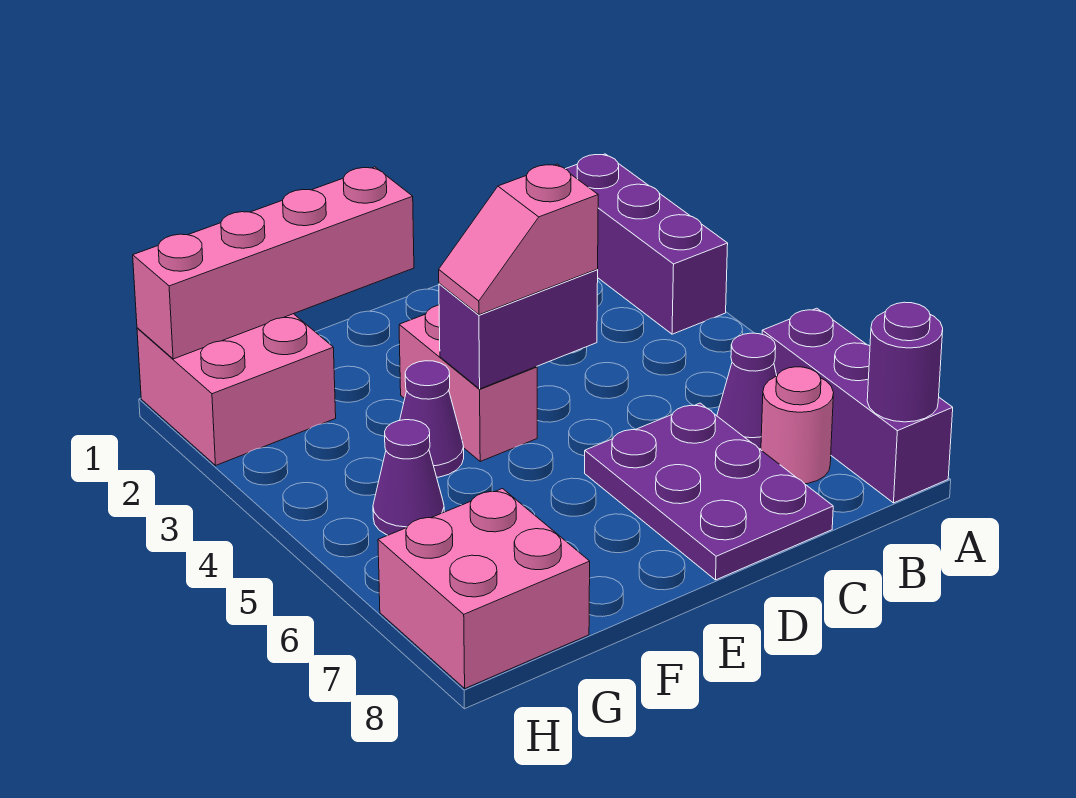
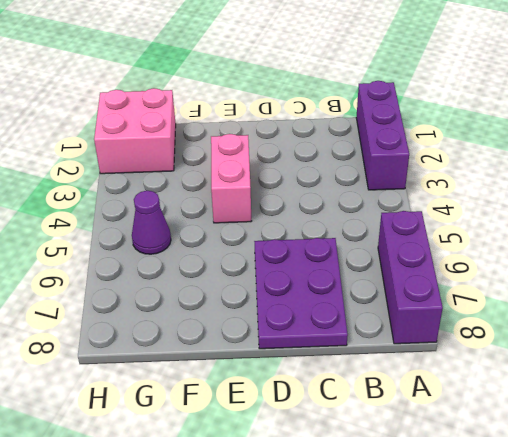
none -> purple cone B6 level 1
none -> pink round brick B7 level 1
none -> purple cone F4 level 1

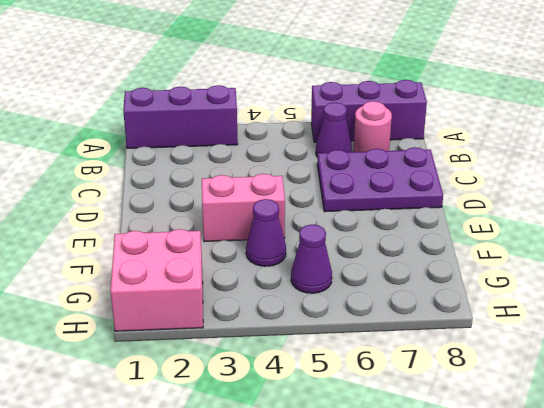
none -> pink brick G7:H8 level 1
none -> purple round brick A8 level 2
none -> purple brick D4:E4 level 2

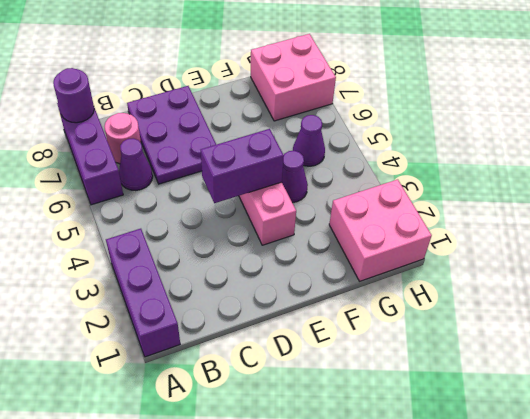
none -> pink brick E1:H1 level 2
none -> pink slope D4:E4 level 3 top D

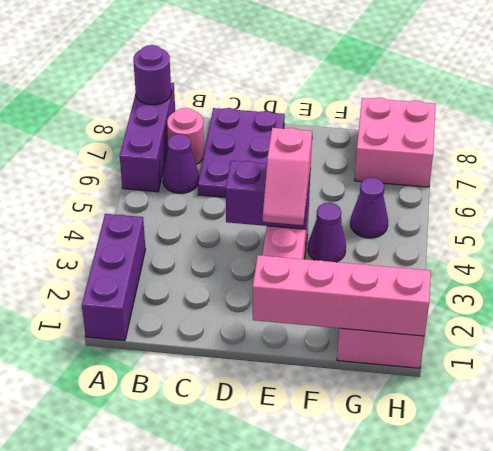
pink slope E3:E4 level 3 top 4 -> pink slope D4:E4 level 3 top D

